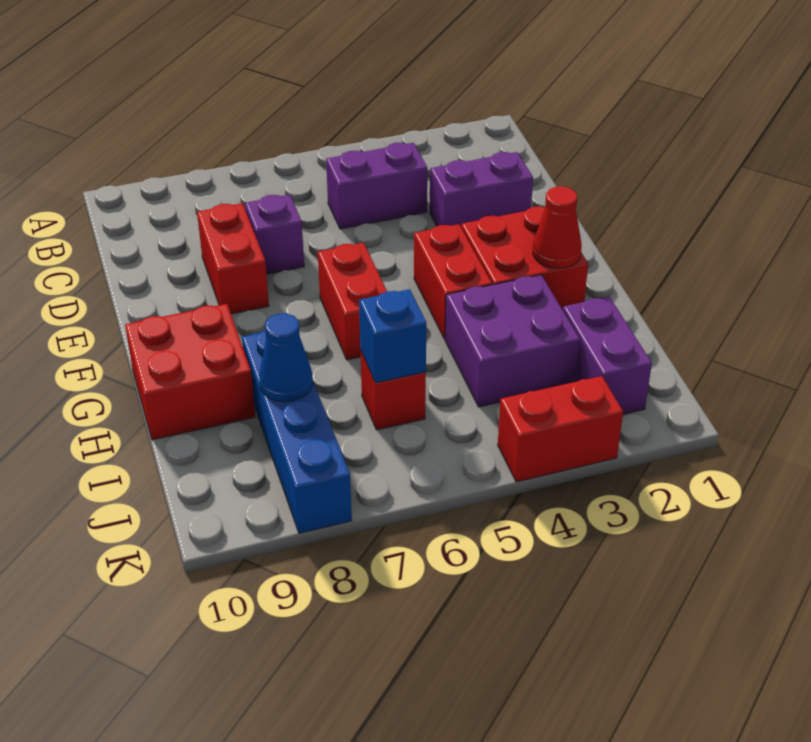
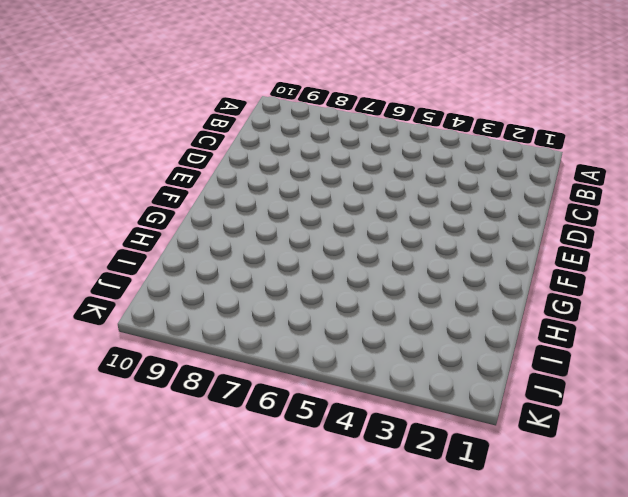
none -> purple brick C4:C5 level 1
none -> purple brick D2:D3 level 1
none -> purple brick D7 level 1

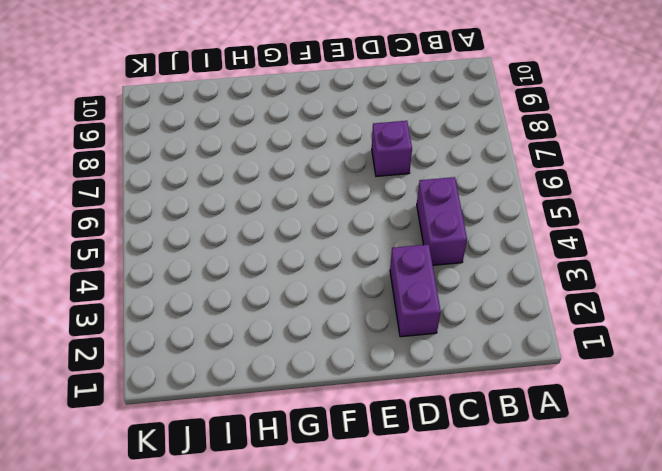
none -> red brick D8:E8 level 1
none -> red brick F2:G3 level 1
none -> red brick F4:G4 level 1

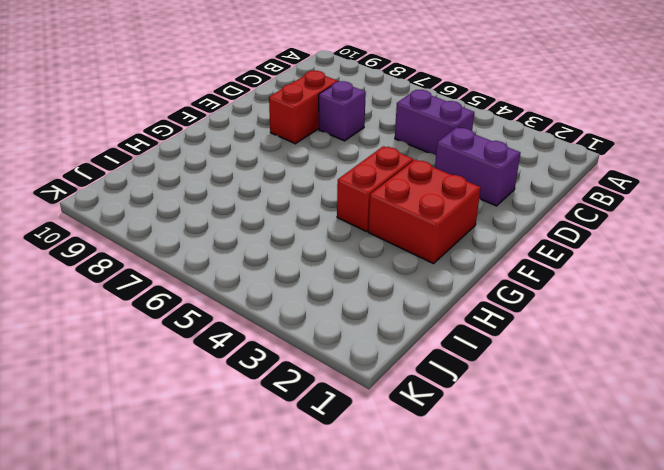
none -> red brick F6:G6 level 1
none -> red brick G9:H10 level 1
none -> purple brick H3:I4 level 1

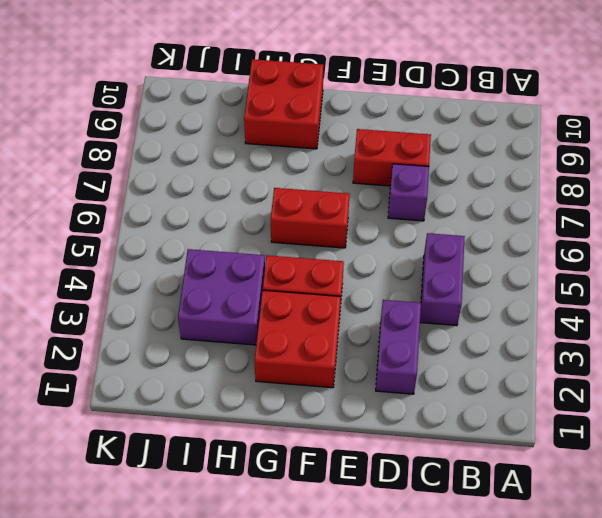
none -> blue brick H8:K8 level 1
none -> purple brick I2:J2 level 1
none -> red brick I6 level 1

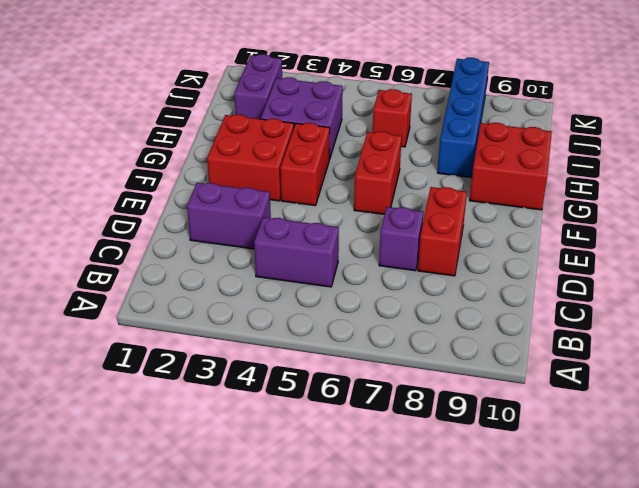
none -> red brick K3:K4 level 1
none -> red cone G2 level 2
none -> blue brick I6 level 2

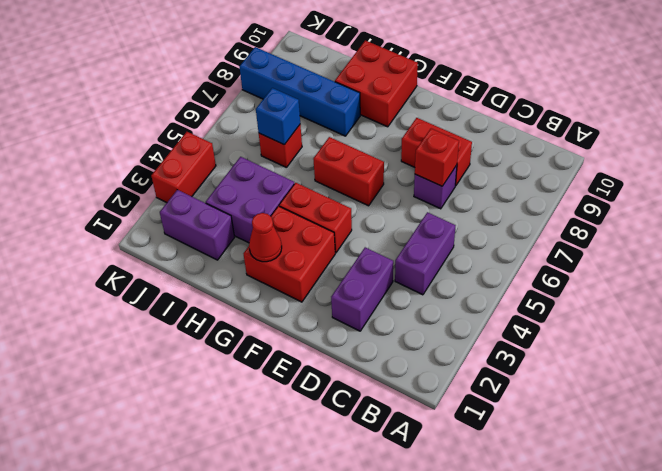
red brick D7 level 2 -> none
none -> blue cone I8 level 2

